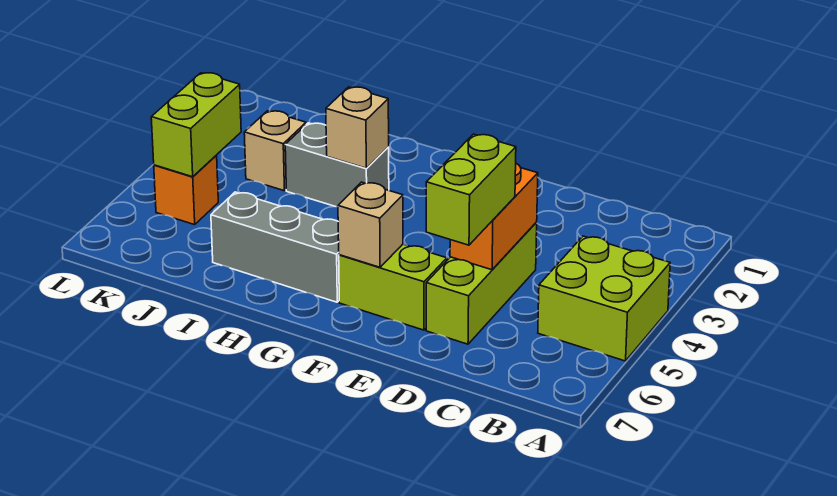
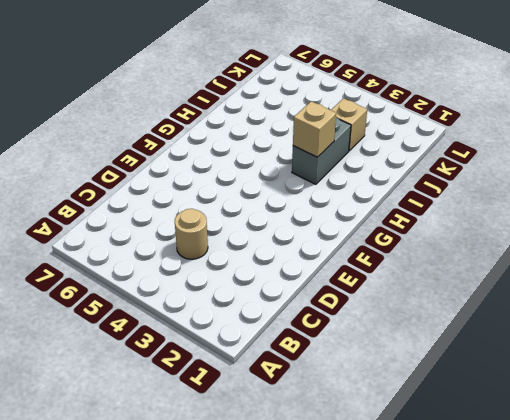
tan round brick C4 level 1 -> none
none -> lime brick A4:B5 level 1
none -> lime brick D4:D6 level 1
none -> lime brick E6:F6 level 1

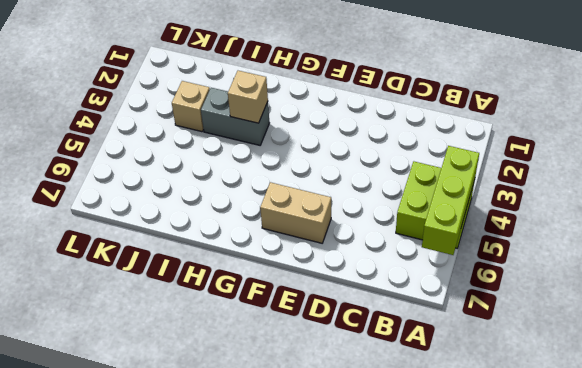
lime brick A4:A6 level 2 -> lime brick D4:D6 level 1
tan brick E6:F6 level 1 -> lime brick E6:F6 level 1
none -> grey brick G6:I6 level 1
none -> orange brick K5 level 1
none -> orange brick D4:D5 level 2

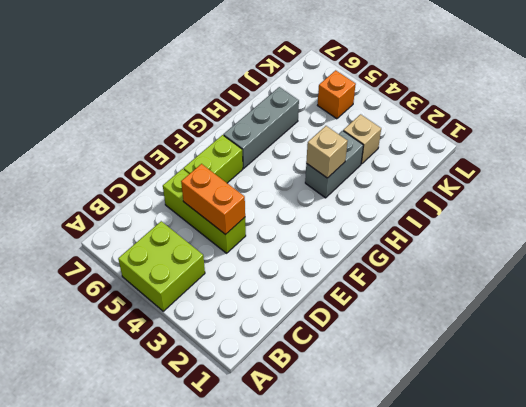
none -> tan brick F6 level 2
none -> lime brick K4:K5 level 2
none -> lime brick D5:D6 level 3

